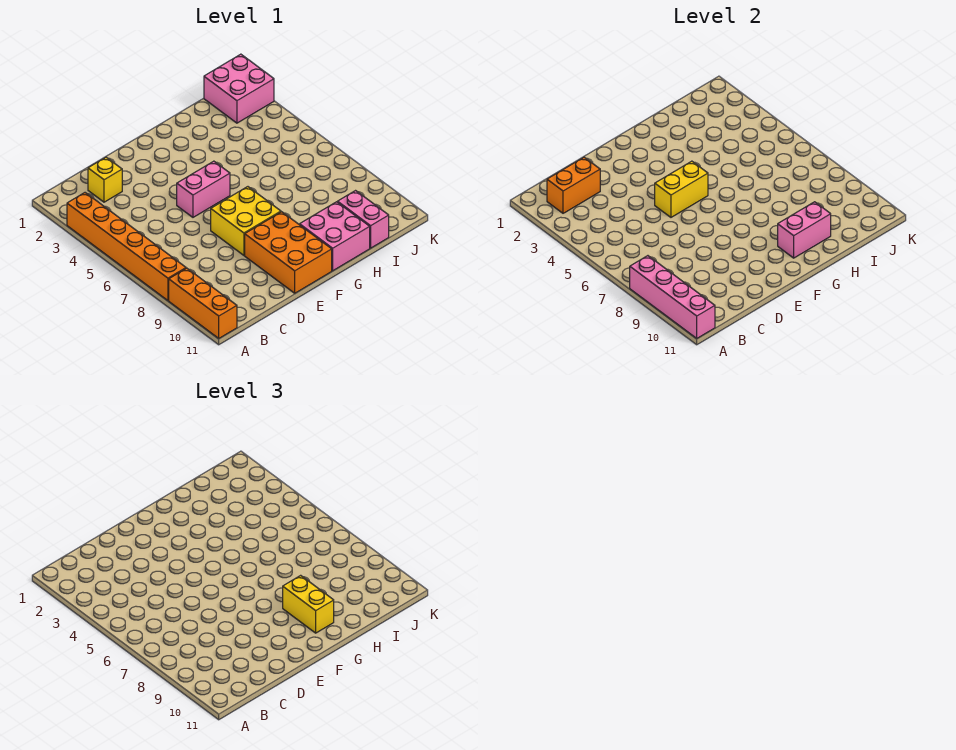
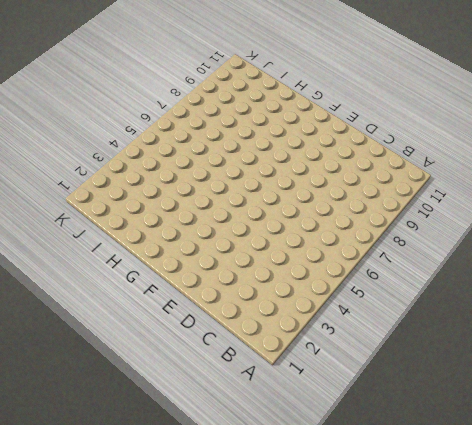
none -> orange brick A3:A8 level 1
none -> orange brick A9:A11 level 1
none -> yellow brick C2 level 1

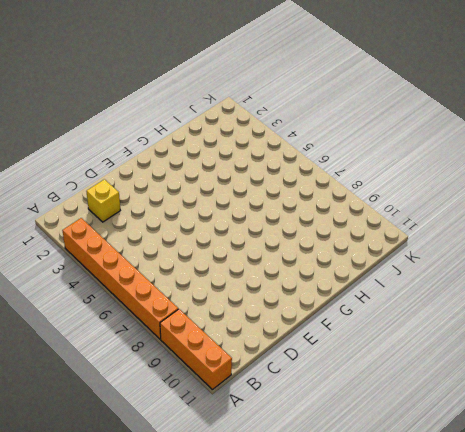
none -> pink brick E5:F5 level 1
none -> yellow brick E7:F8 level 1
none -> orange brick E9:F11 level 1

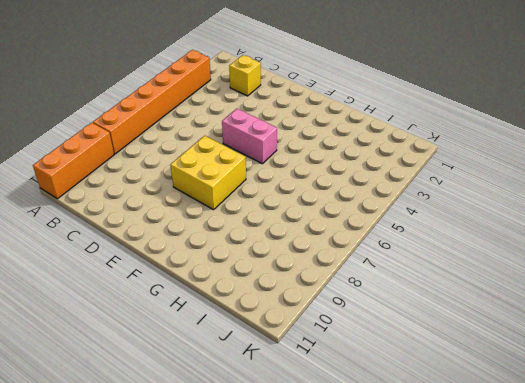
none -> orange brick E9:F11 level 1
none -> pink brick G10:H11 level 1
none -> pink brick I10:I11 level 1

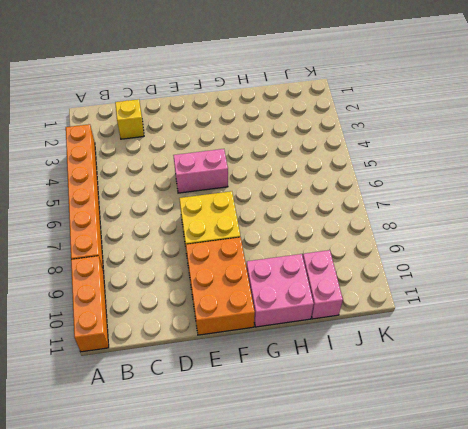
none -> pink brick J1:K2 level 1
none -> pink brick A8:A11 level 2
none -> orange brick B2:C2 level 2

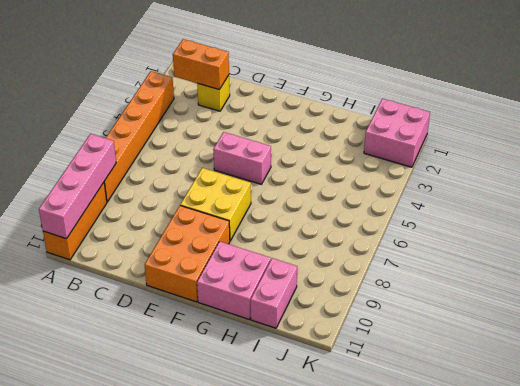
none -> yellow brick E5:F5 level 2
none -> pink brick G10:H10 level 2
none -> yellow brick G9:G10 level 3

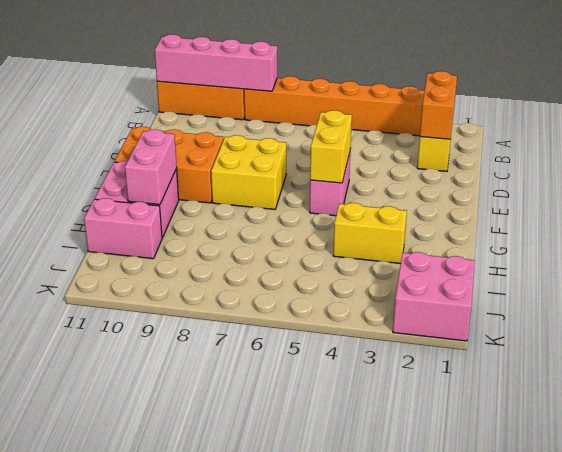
yellow brick H3:H4 level 1 -> yellow brick G9:G10 level 3

